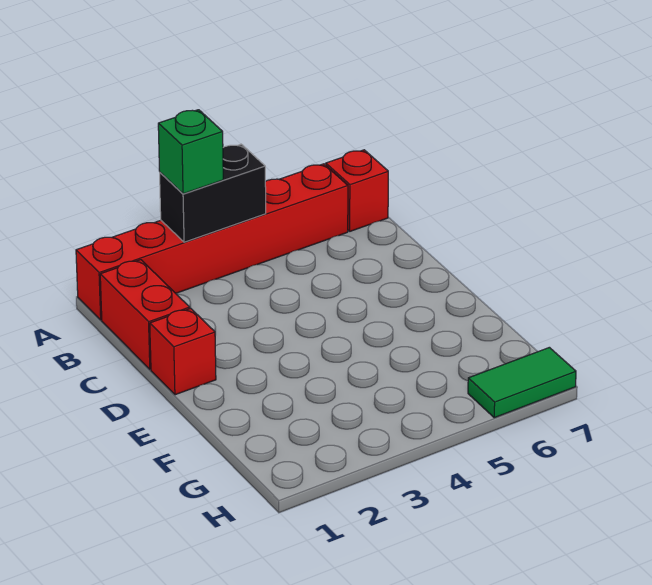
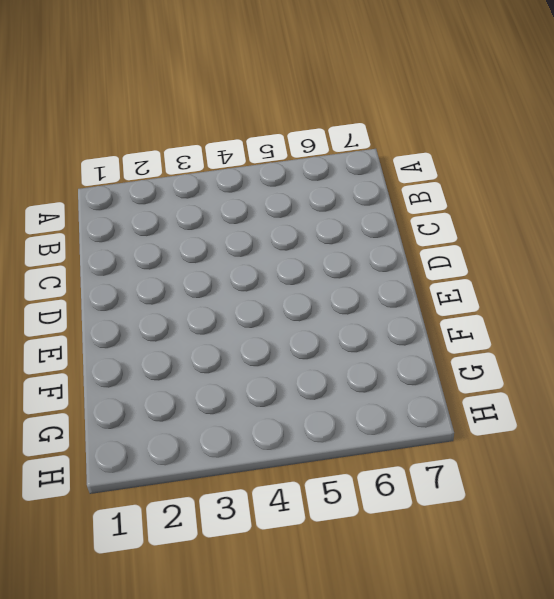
none -> red brick A1:A6 level 1
none -> red brick A7 level 1

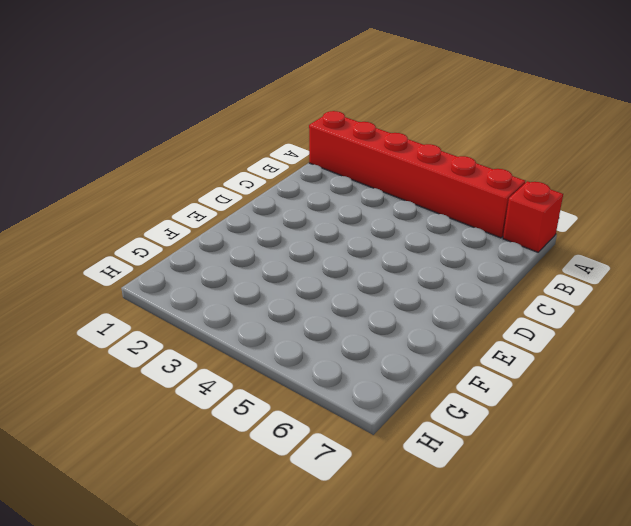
none -> red brick B1:C1 level 1
none -> red brick D1 level 1

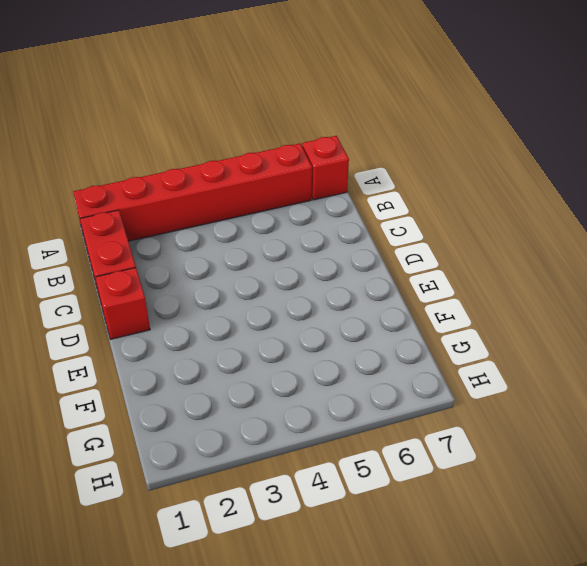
none -> green tile H6:H7 level 1
none -> black brick A3:A4 level 2

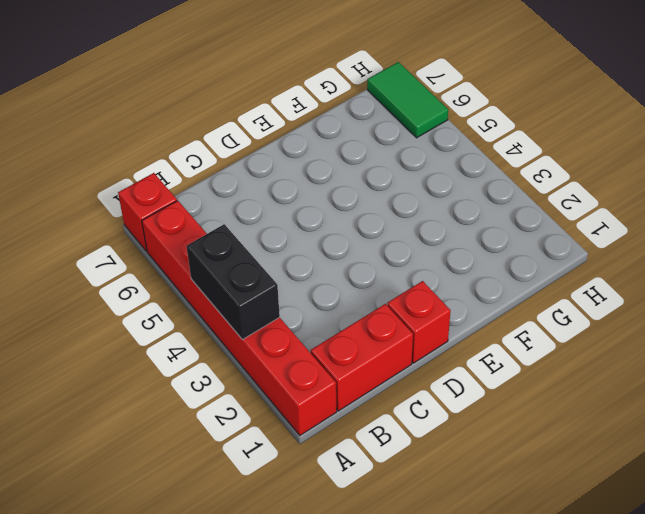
none -> green brick A3 level 3

